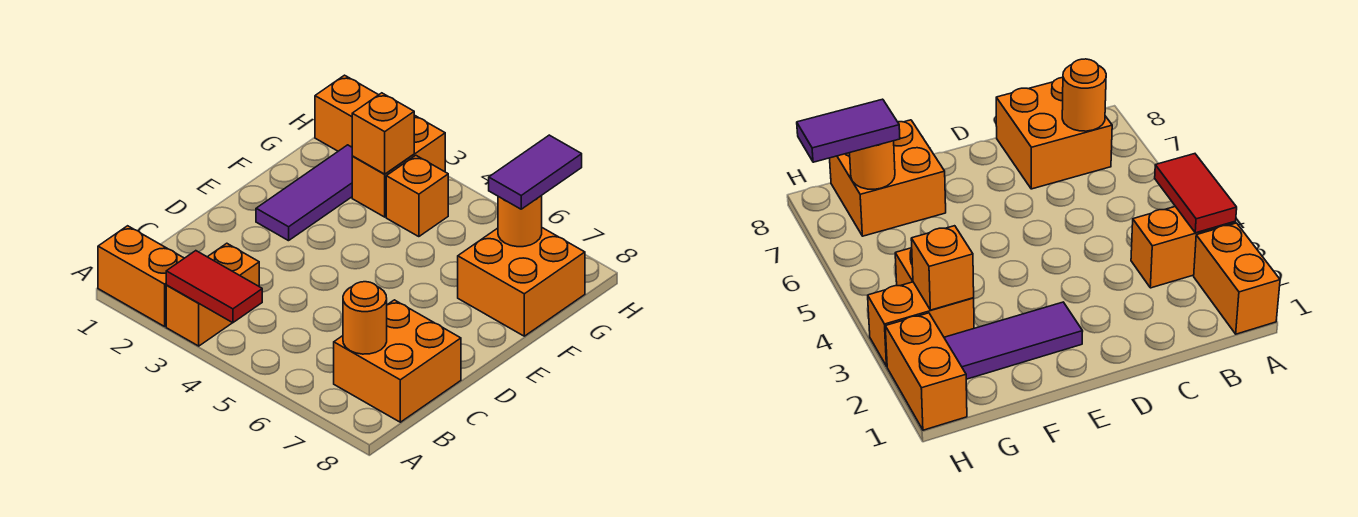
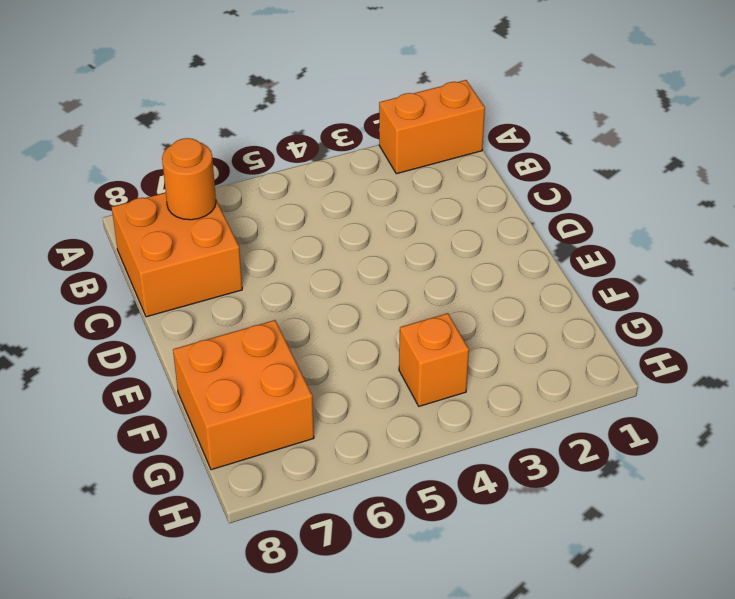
none -> orange brick A3:B3 level 1
none -> purple tile E2:G2 level 1
none -> orange brick G3:H3 level 1

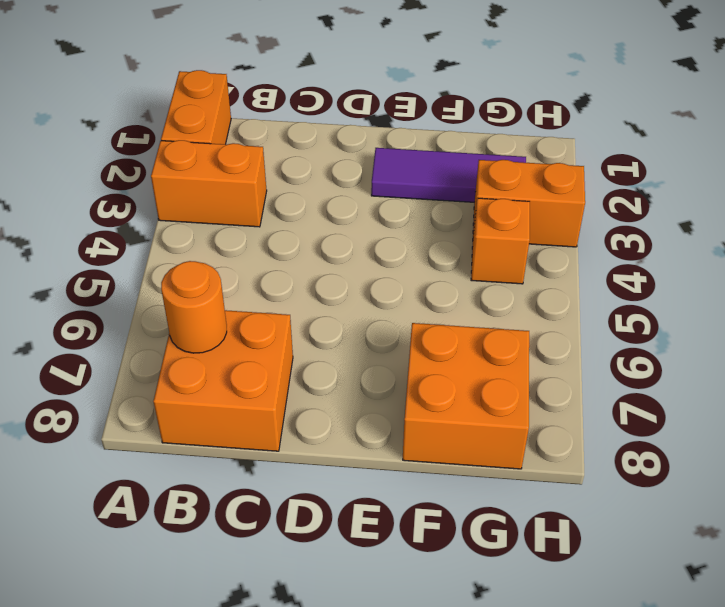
none -> orange brick H1:H2 level 1
none -> red tile A3:A4 level 2
none -> orange brick G3 level 2

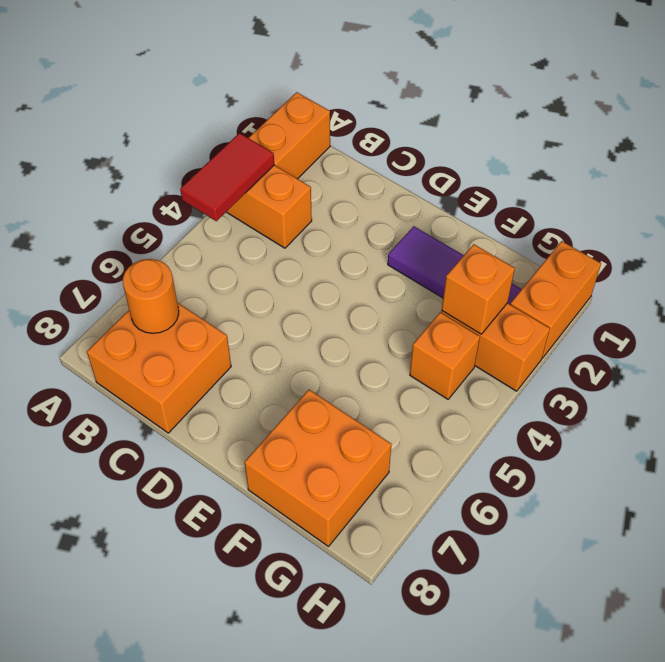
none -> orange round brick G7 level 2
none -> purple tile G7:H7 level 3

